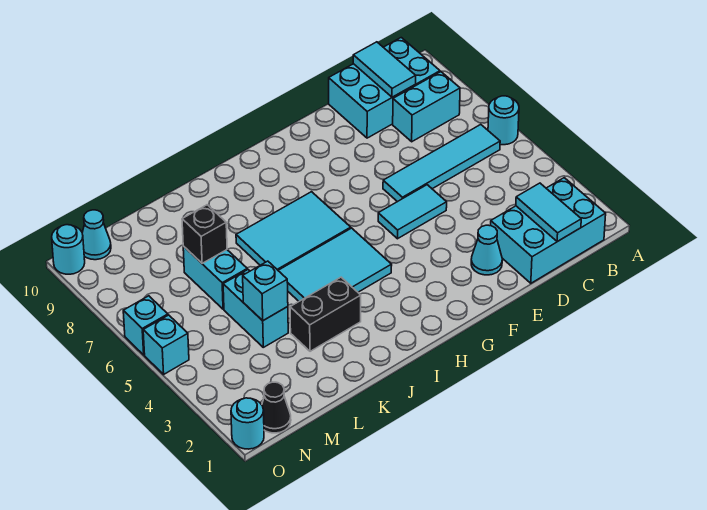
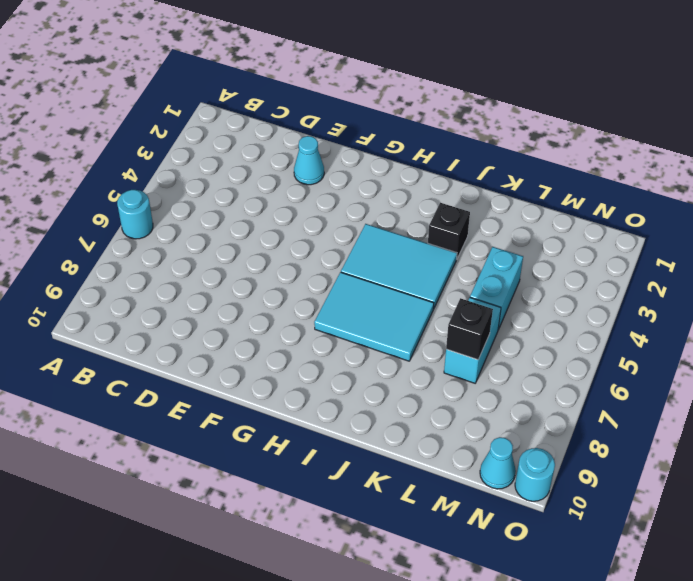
black brick J3 level 1 -> black brick J3:K3 level 1
none -> cyan brick B1:D2 level 1
none -> cyan tile B6:E6 level 1
none -> cyan brick B8:C8 level 1

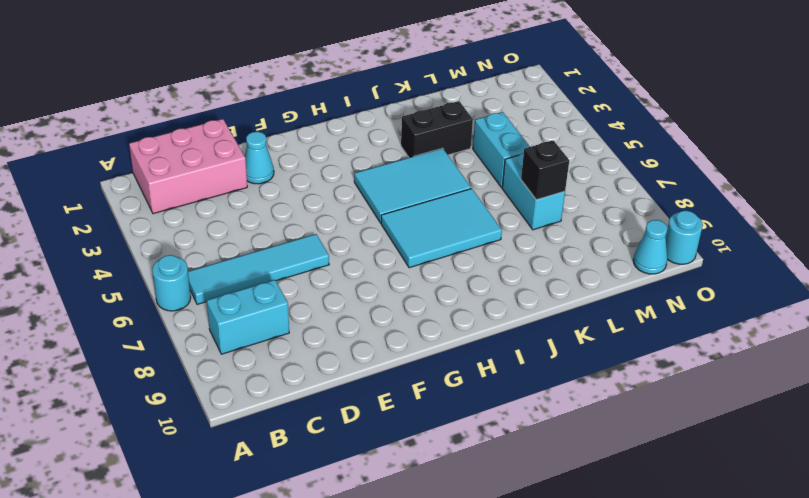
pink brick B1:D2 level 1 -> cyan brick B1:D2 level 1
none -> cyan brick B9:D10 level 1
none -> cyan tile E5:F5 level 1
none -> black cone N1 level 1

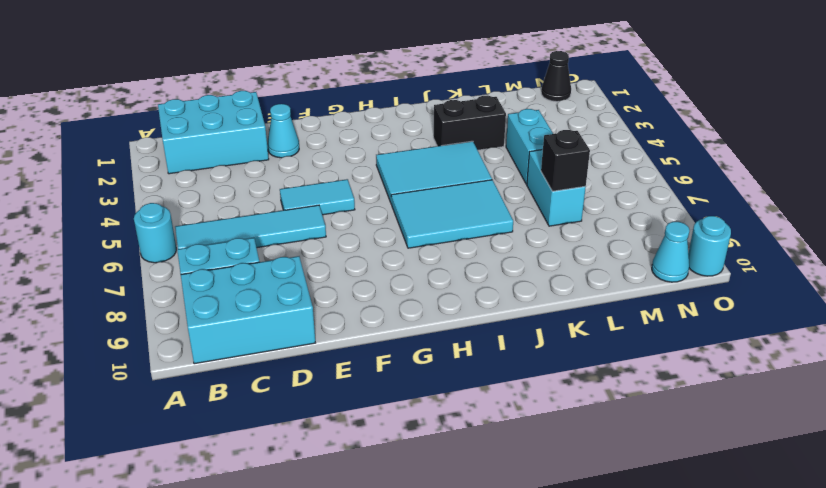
none -> cyan round brick O1 level 1
none -> cyan brick O5 level 1
none -> cyan brick O6 level 1

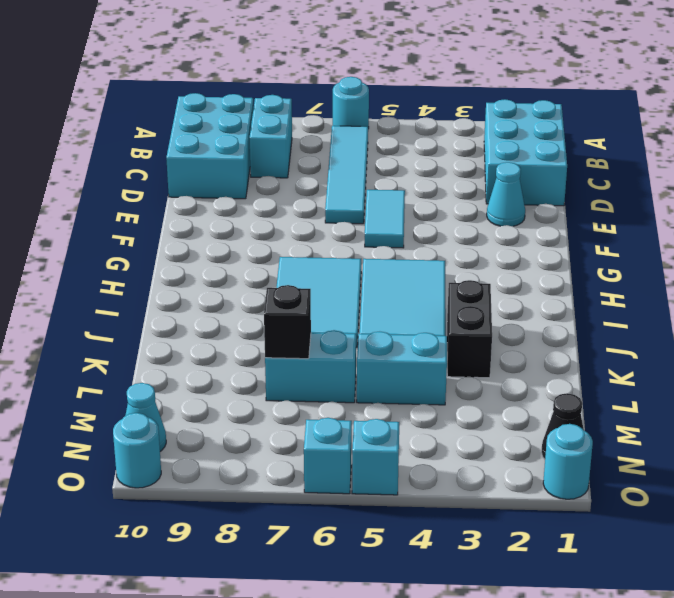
none -> cyan tile C1:C2 level 2
none -> cyan tile C9:C10 level 2
none -> cyan brick L4 level 2

